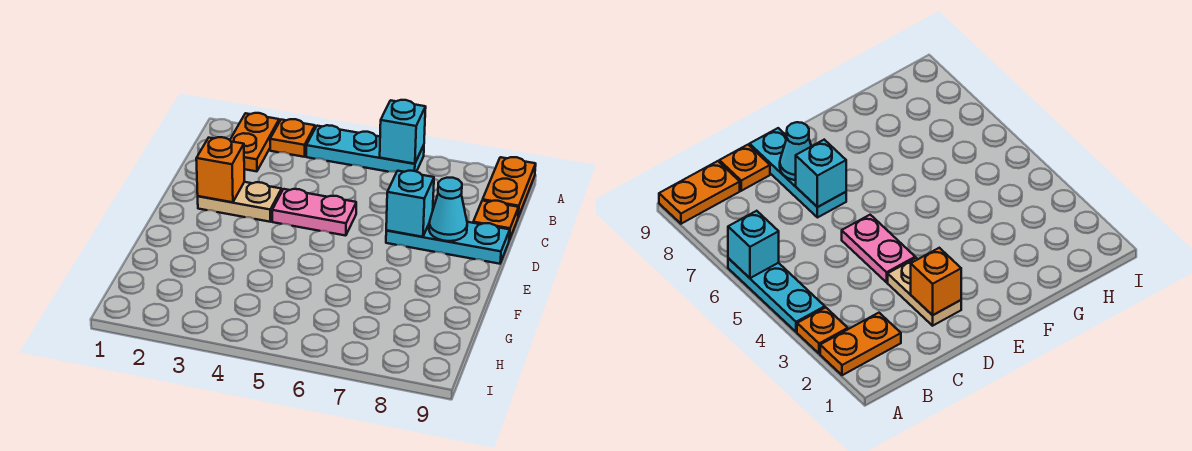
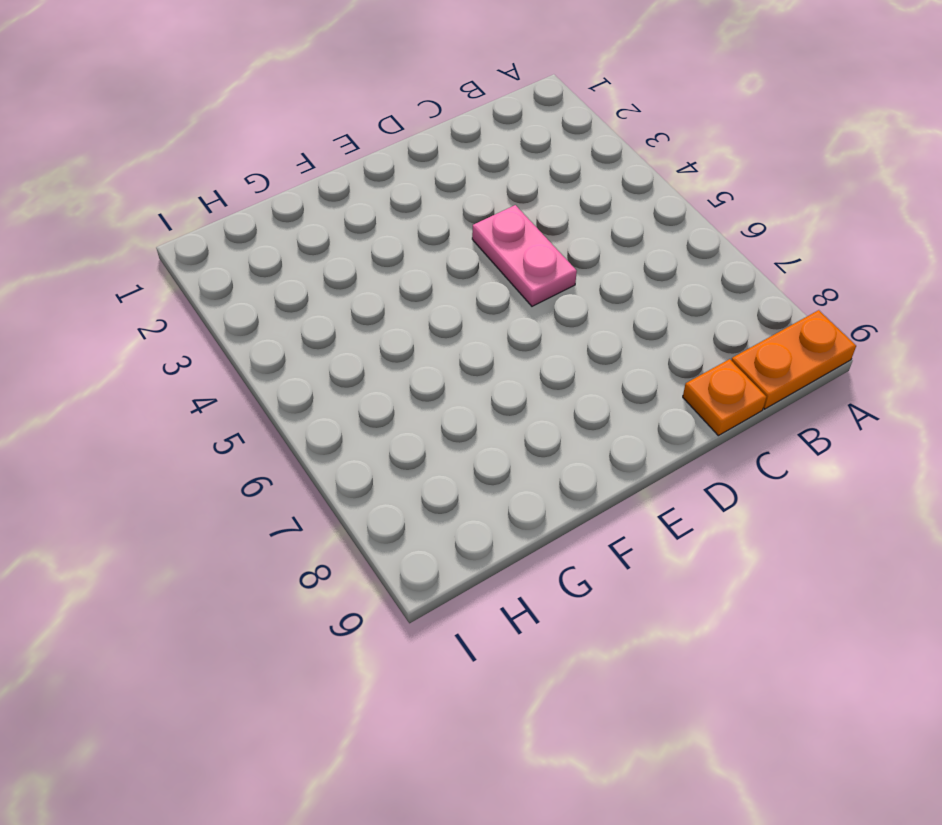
none -> orange plate A2:B2 level 1
none -> orange plate A3 level 1
none -> cyan plate A4:A6 level 1

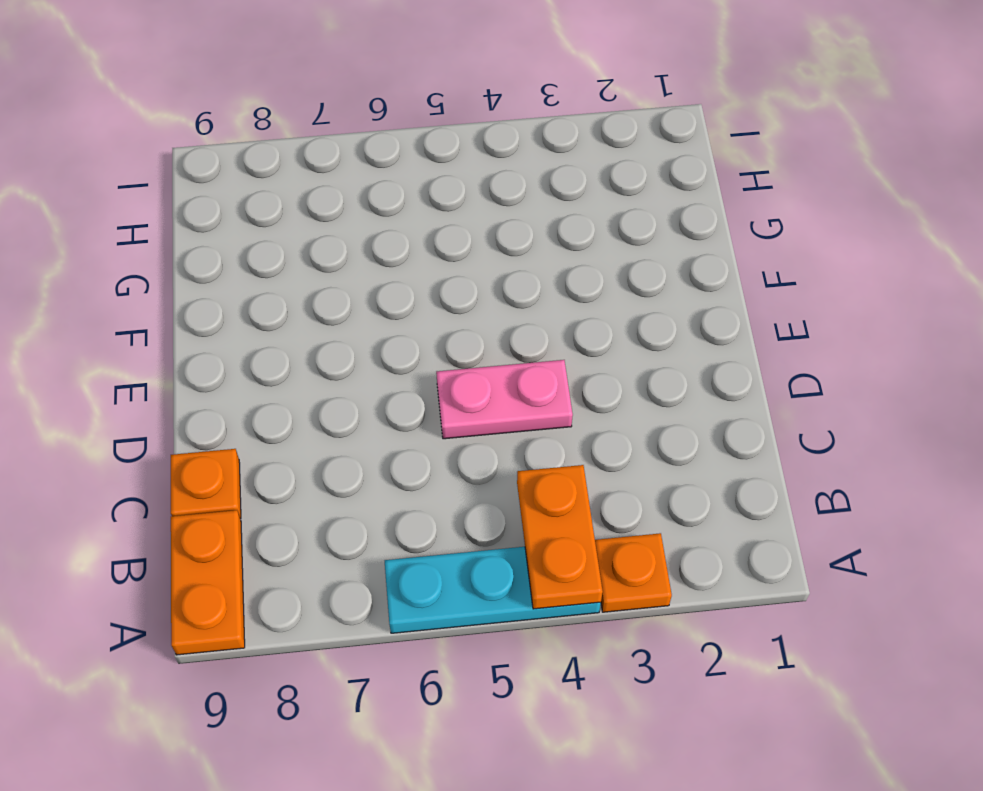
orange plate A4:B4 level 2 -> orange plate A2:B2 level 1
none -> tan plate D2:D3 level 1
none -> cyan plate D7:D9 level 1
none -> cyan brick A6 level 2

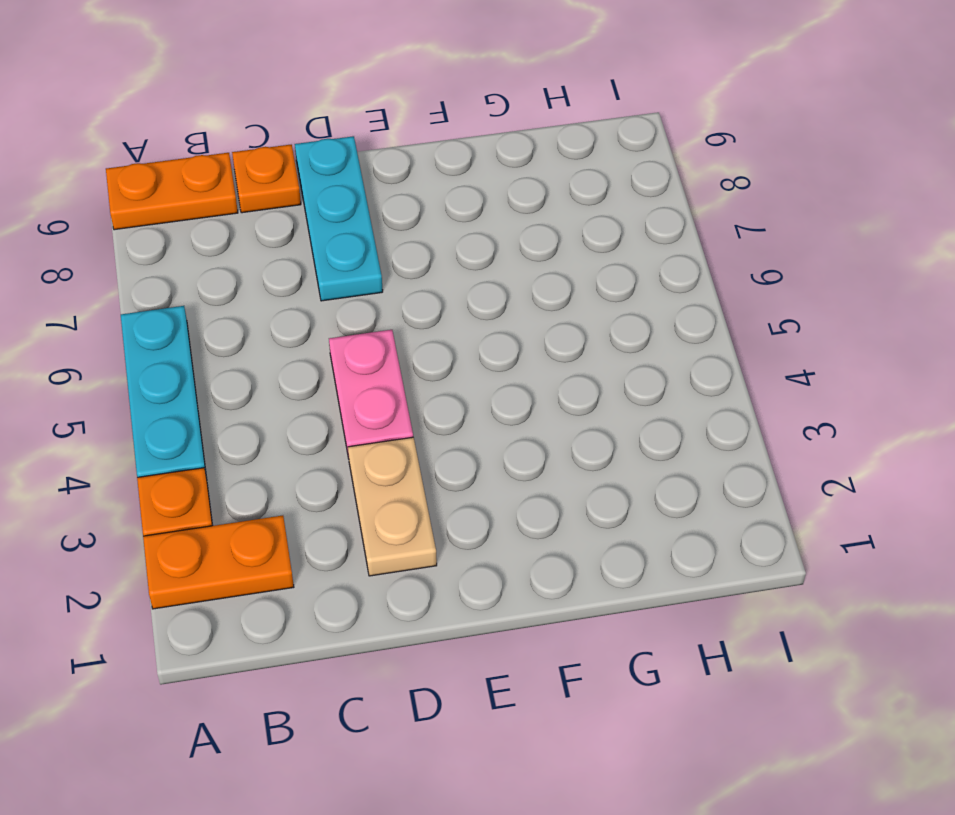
none -> cyan brick A6 level 2
none -> orange brick D2 level 2
none -> cyan brick D7 level 2

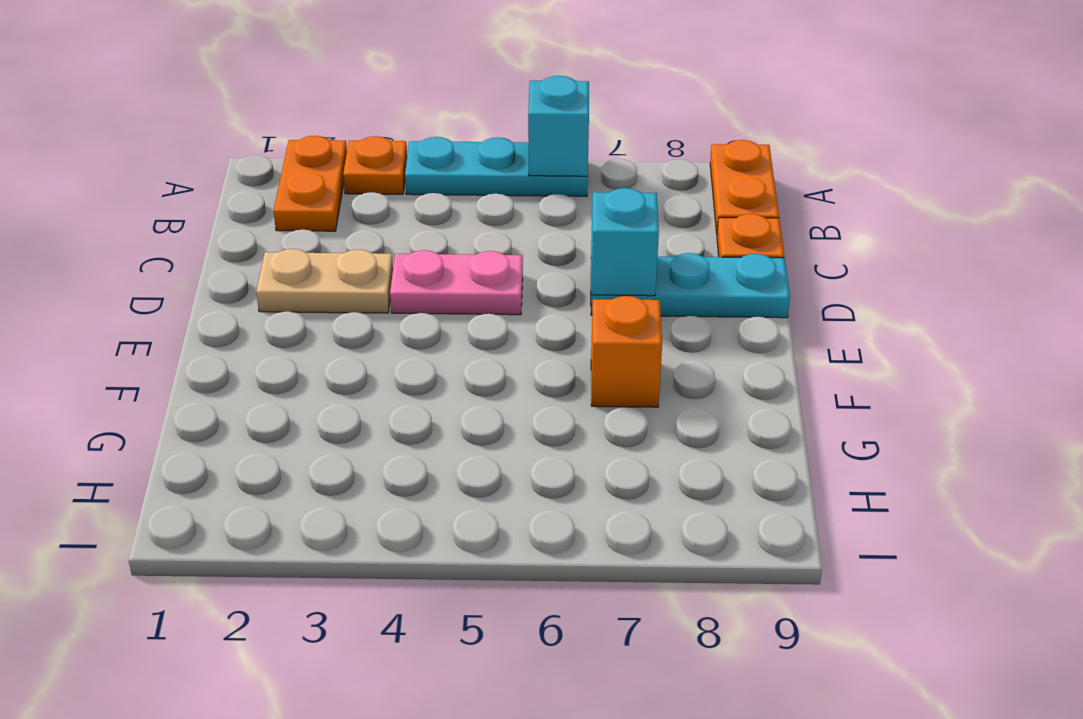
orange brick F7 level 1 -> orange brick D2 level 2
none -> cyan cone D8 level 2

